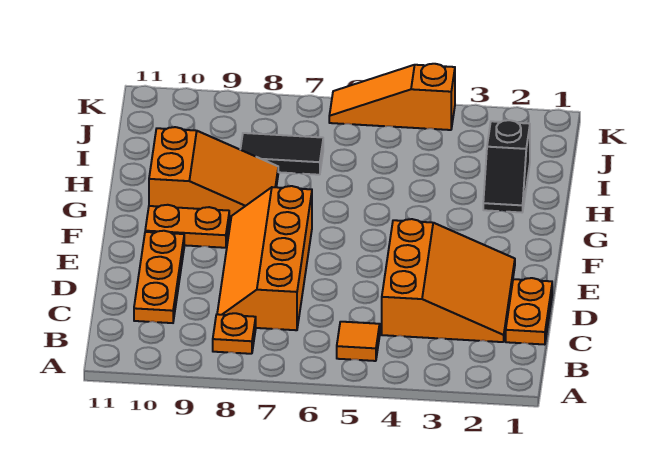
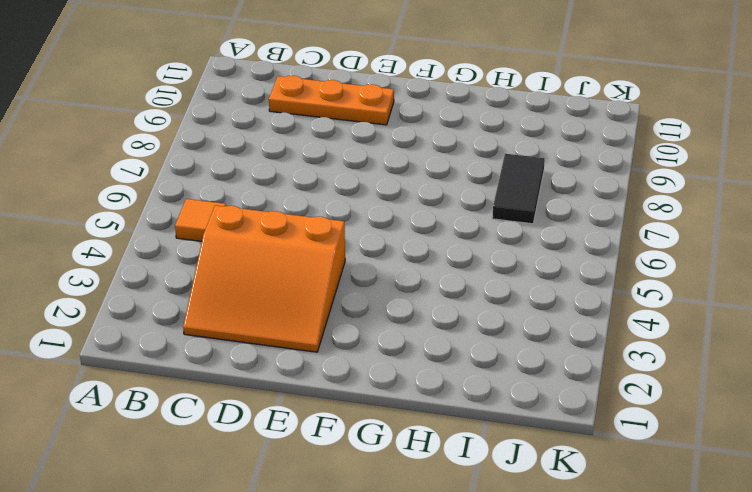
none -> orange plate B8 level 1
none -> orange plate C1:D1 level 1

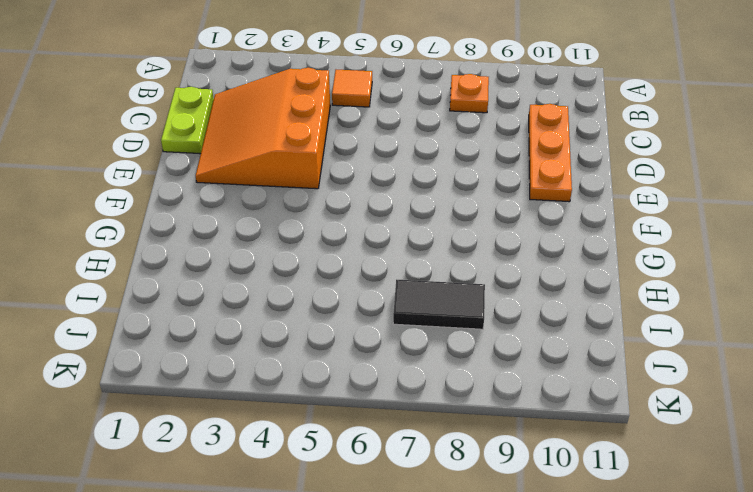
lime plate C1:D1 level 1 -> orange plate C1:D1 level 1
none -> orange slope C7:F8 level 1 top 7
none -> orange plate F9:F10 level 1

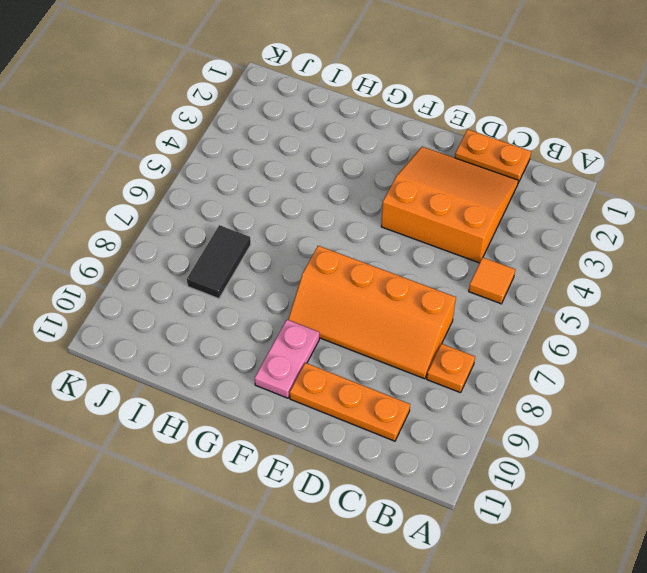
pink plate F9:F10 level 1 -> orange plate F9:F10 level 1
none -> orange slope G8:H10 level 1 top 10
none -> black slope H2:I2 level 1 top I

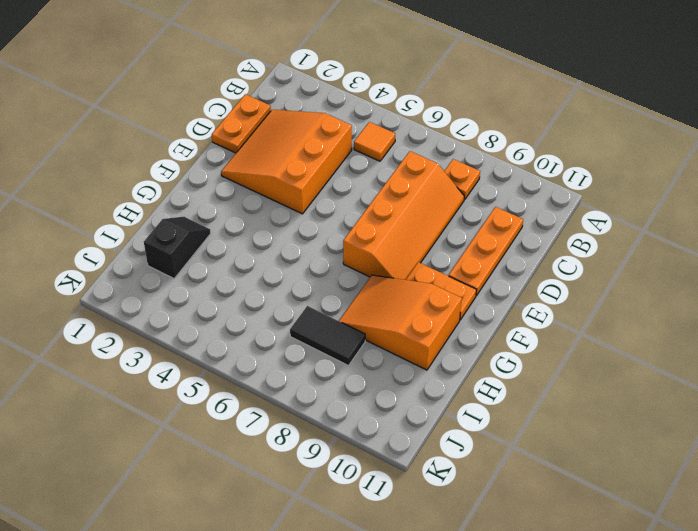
none -> orange slope K4:K6 level 1 top 4

